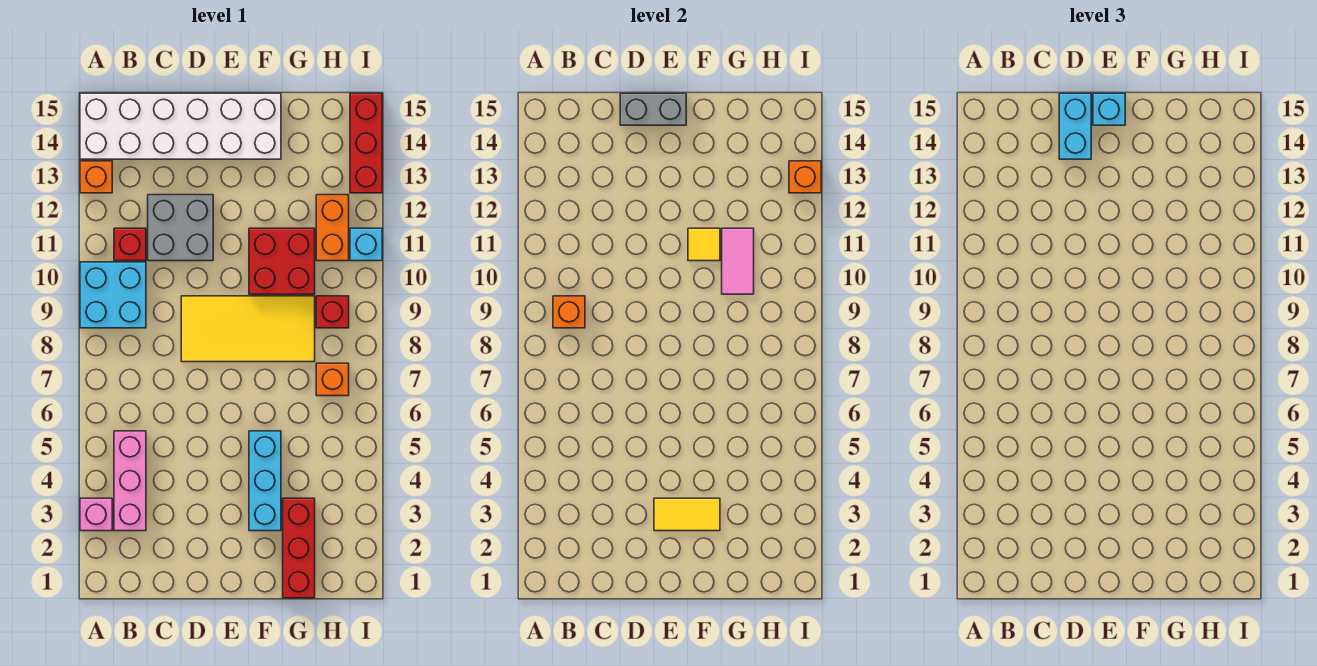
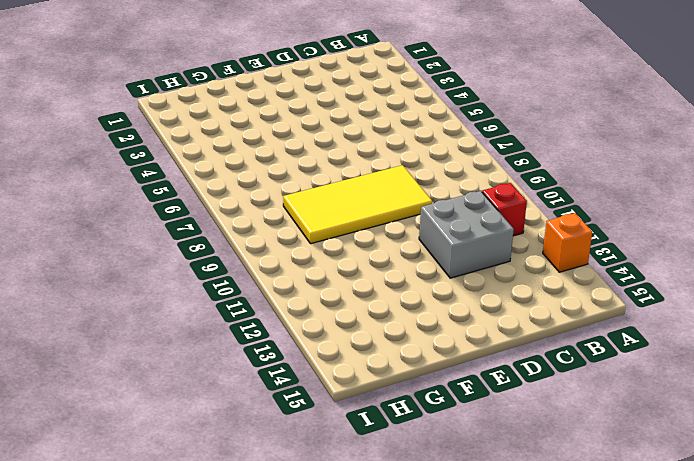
none -> pink brick A3 level 1
none -> cyan brick A9:B10 level 1
none -> white brick A14:F15 level 1

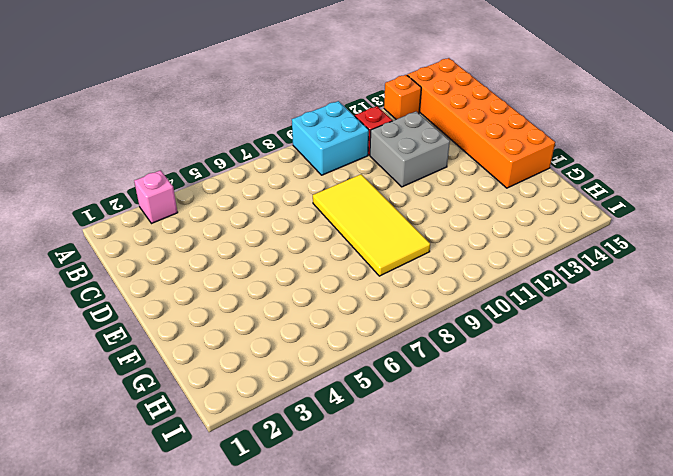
orange brick A14:F15 level 1 -> white brick A14:F15 level 1
none -> pink brick B3:B5 level 1
none -> cyan brick F3:F5 level 1
none -> red brick F10:G11 level 1

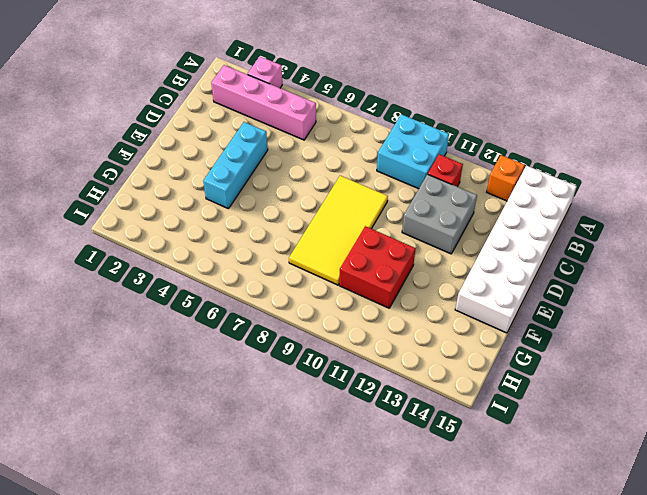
pink brick B2:B5 level 1 -> pink brick B3:B5 level 1
cyan brick D4:F4 level 1 -> cyan brick F3:F5 level 1
none -> red brick G1:G3 level 1
none -> orange brick H7 level 1
none -> red brick H9 level 1

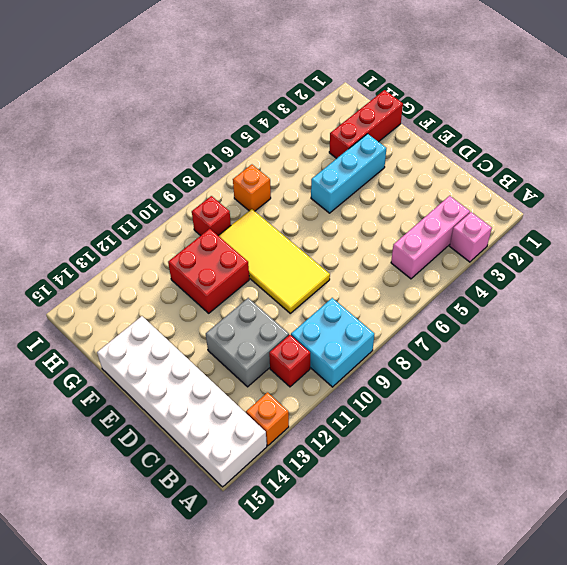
none -> orange brick H11:H12 level 1
none -> cyan brick I11 level 1
none -> red brick I13:I15 level 1

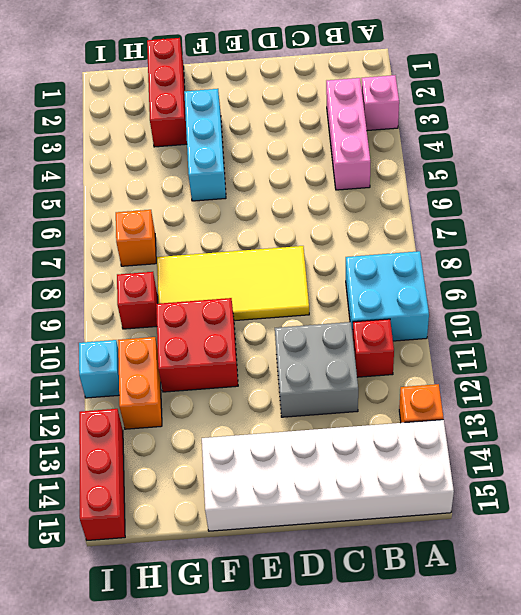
none -> orange brick B9 level 2
none -> grey brick D15:E15 level 2
none -> yellow tile E3:F3 level 2

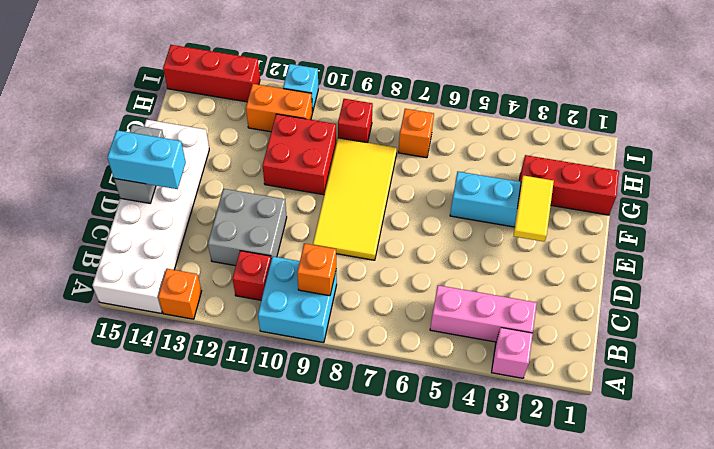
none -> yellow tile F11 level 2
none -> pink tile G10:G11 level 2
none -> orange brick I13 level 2

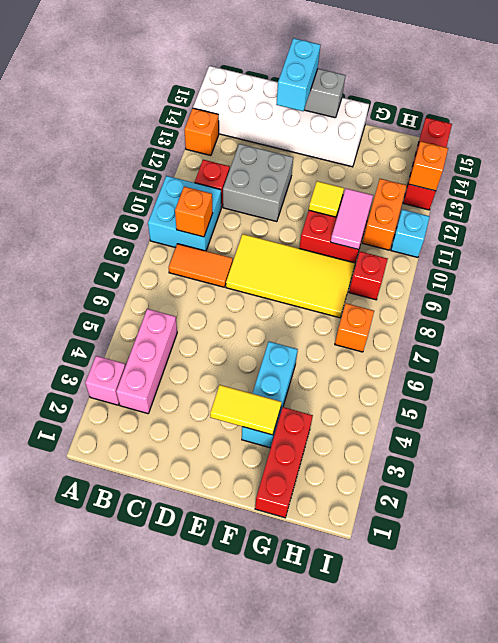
orange tile B8:C8 level 1 -> none
none -> cyan brick E15 level 3

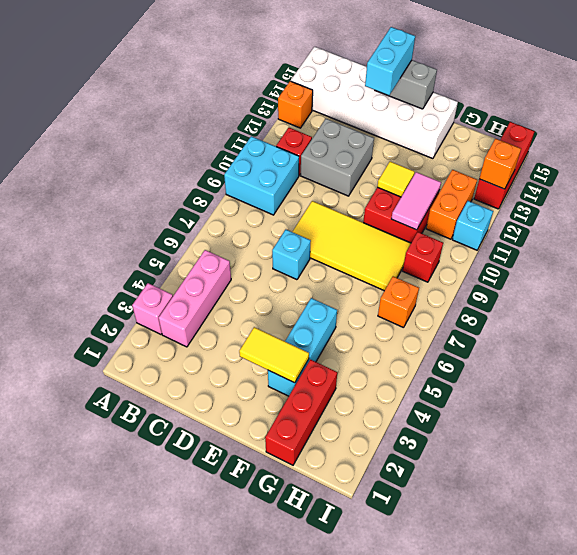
cyan brick D7 level 1 -> cyan brick E15 level 3
none -> orange brick B9 level 2

